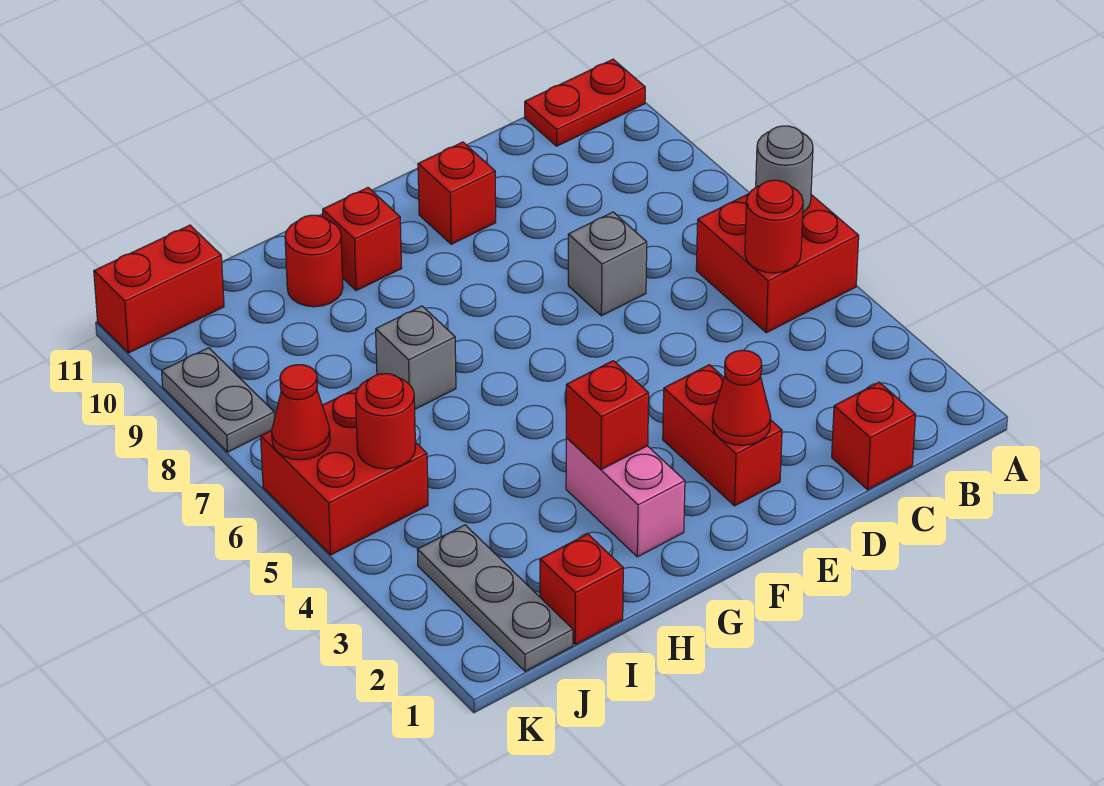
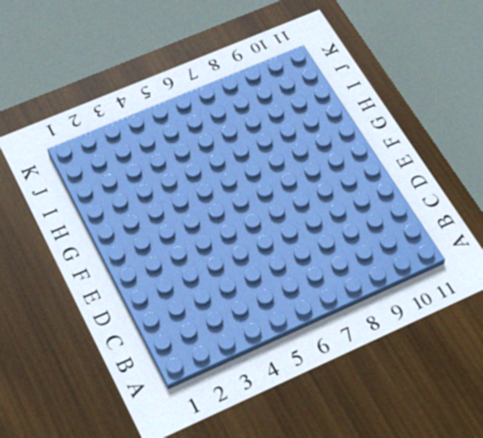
none -> red brick A5:B6 level 1
none -> red plate A11:B11 level 1
none -> red brick C1 level 1

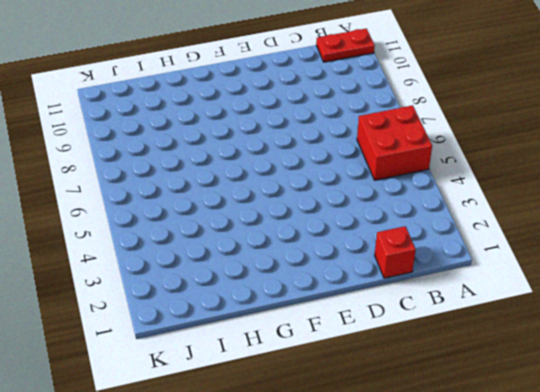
none -> grey brick D7 level 1
none -> red brick E2:E3 level 1
none -> red brick E10 level 1

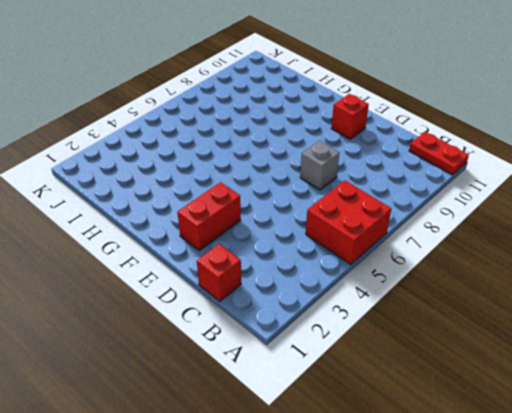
none -> pink brick G2:G3 level 1
none -> red brick G10 level 1
none -> grey brick H7 level 1

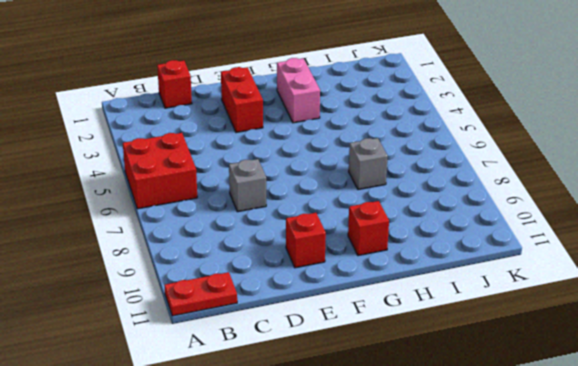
none -> red round brick H10 level 1
none -> red brick I1 level 1
none -> grey plate J1:J3 level 1

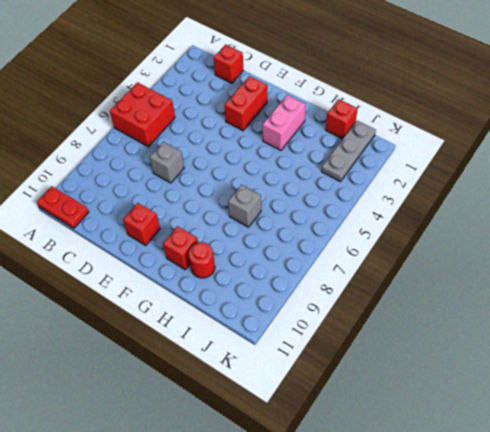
none -> red brick J5:K6 level 1
none -> red brick J11:K11 level 1
none -> grey plate K8:K9 level 1

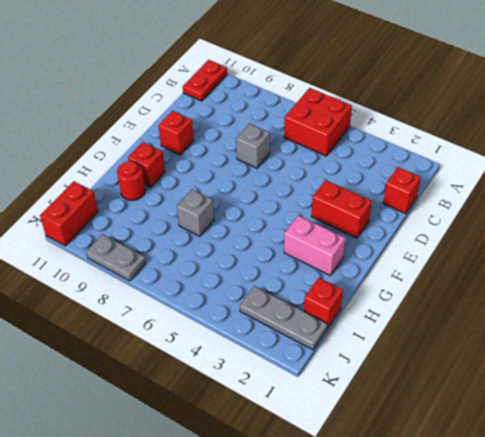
none -> red brick J5:K6 level 1
none -> grey round brick A6 level 2
none -> red round brick B5 level 2

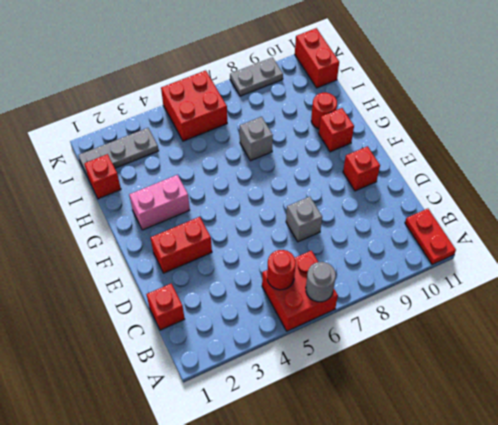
none -> red cone E2 level 2
none -> red brick G3 level 2
none -> red round brick J5 level 2

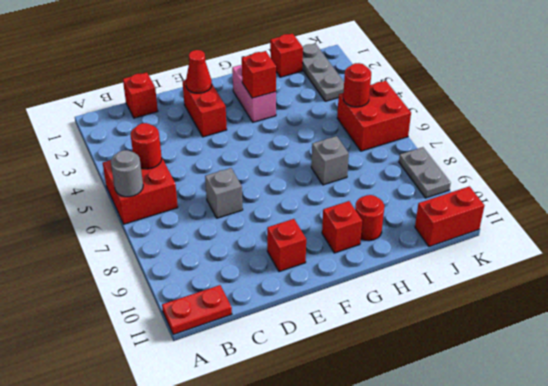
none -> red cone K6 level 2

